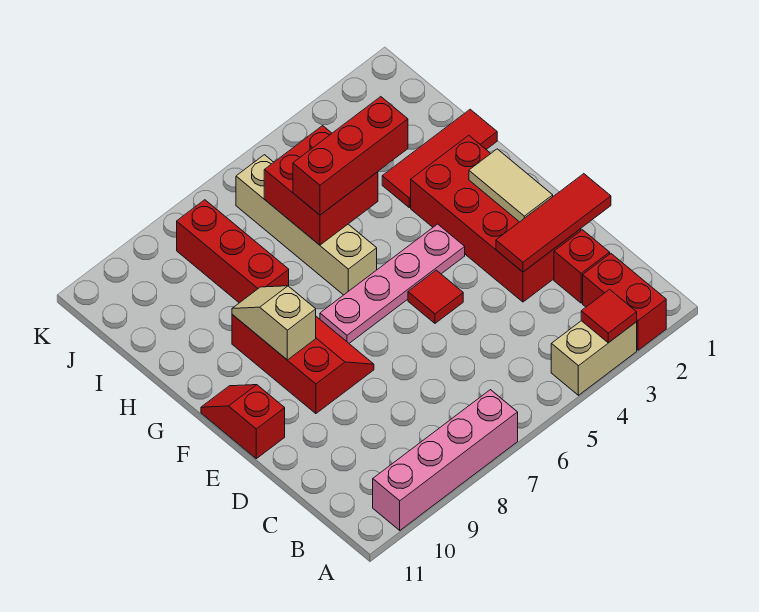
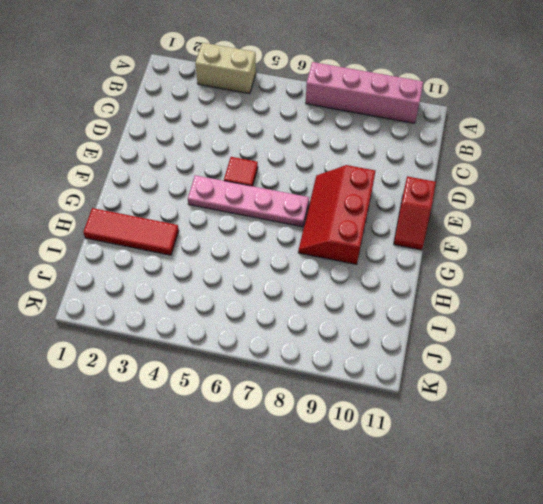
none -> red brick A2:B2 level 1
none -> red brick C2 level 1
none -> red brick D2:G3 level 1

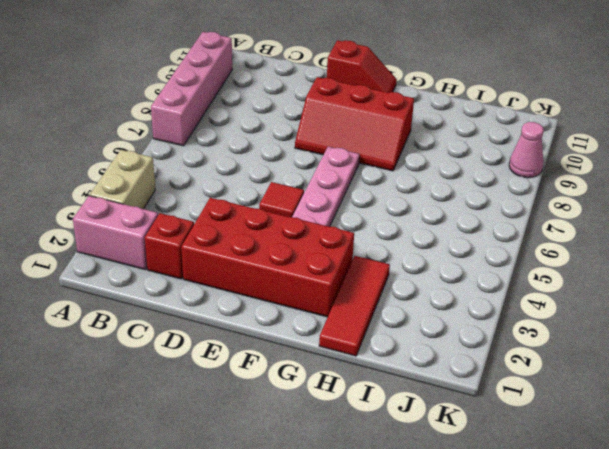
pink brick A2:B2 level 1 -> red brick A2:B2 level 1
pink cone K9 level 1 -> none
none -> tan brick G6:J6 level 1
none -> red brick H8:J8 level 1
none -> red tile A3 level 2

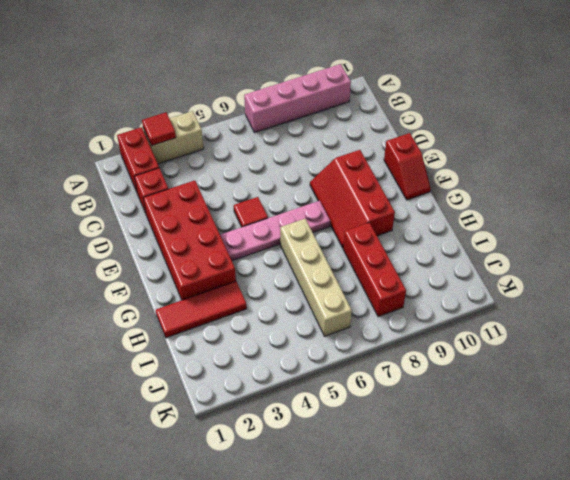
none -> red tile D1:D3 level 2
none -> tan tile E2:F2 level 2
none -> tan slope F9:G9 level 2 top F

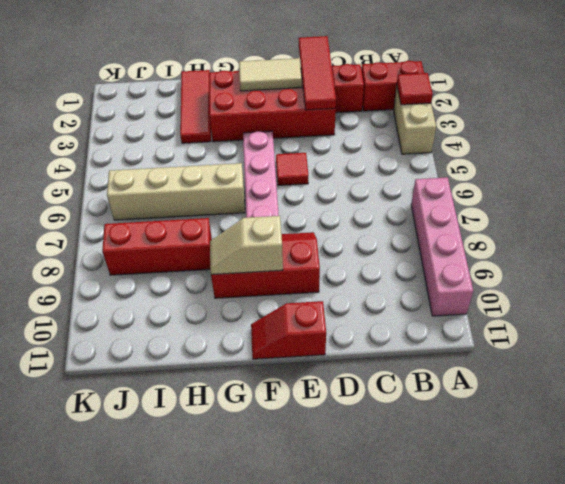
none -> red brick H5:I6 level 2
none -> red brick H4:H6 level 3

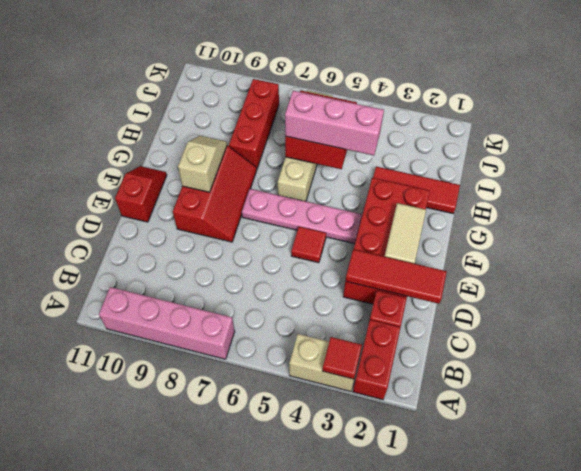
pink brick H4:H6 level 3 -> red brick H4:H6 level 3

